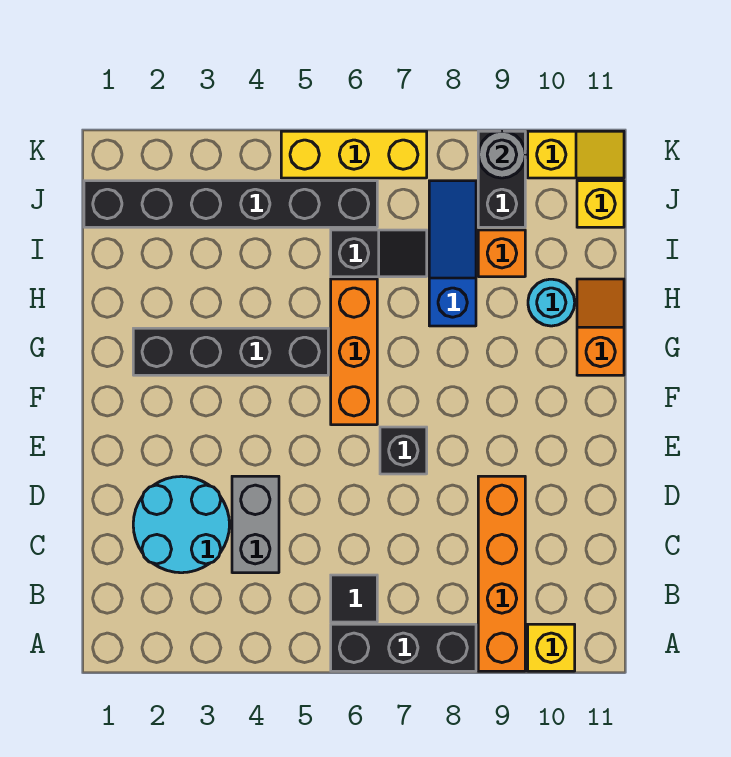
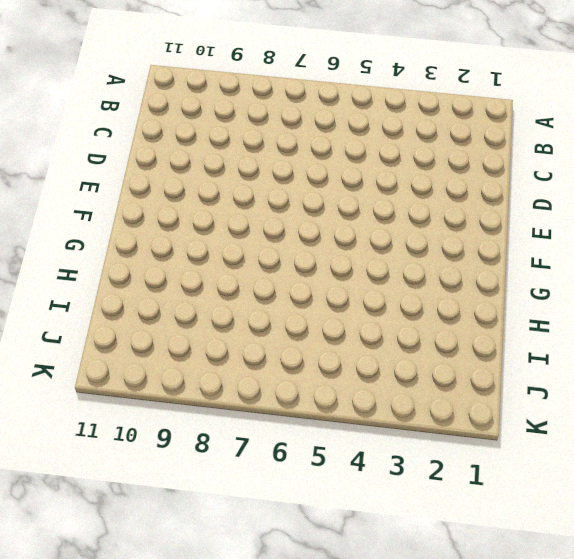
none -> black brick A6:A8 level 1
none -> orange brick A9:D9 level 1
none -> yellow brick A10 level 1

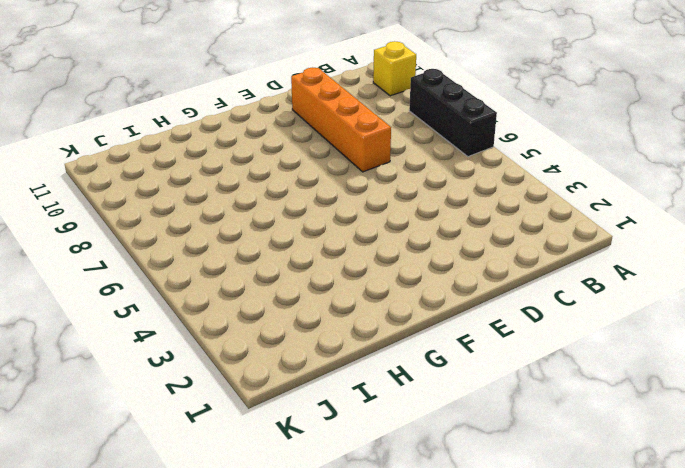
orange brick D7:D10 level 1 -> orange brick A9:D9 level 1
none -> black tile B6 level 1
none -> cyan round brick C2:D3 level 1
none -> grey brick C4:D4 level 1

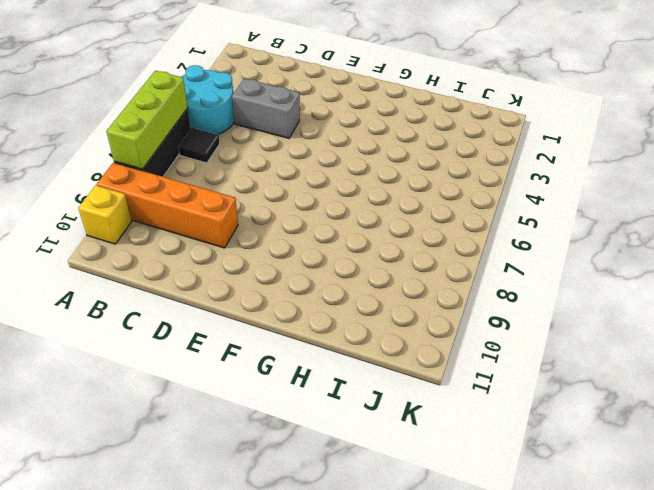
cyan round brick A4:B5 level 1 -> cyan round brick C2:D3 level 1
lime brick A6:A8 level 2 -> none
none -> black brick E7 level 1
none -> orange brick F6:H6 level 1
none -> black brick G2:G5 level 1

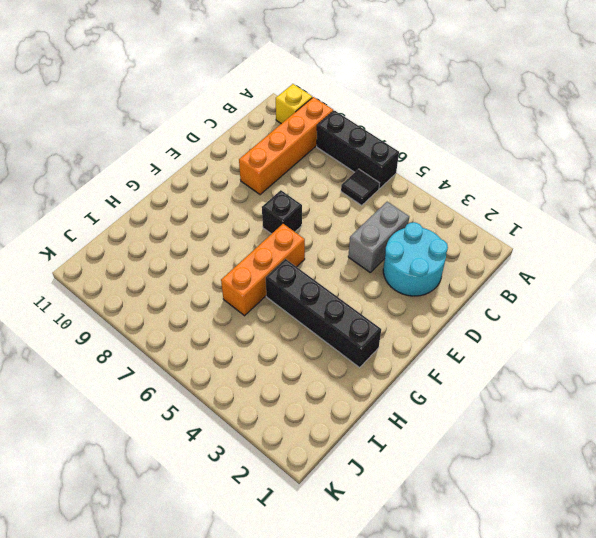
none -> orange slope G11:H11 level 1 top G
none -> blue slope H8:J8 level 1 top H
none -> cyan round brick H10 level 1

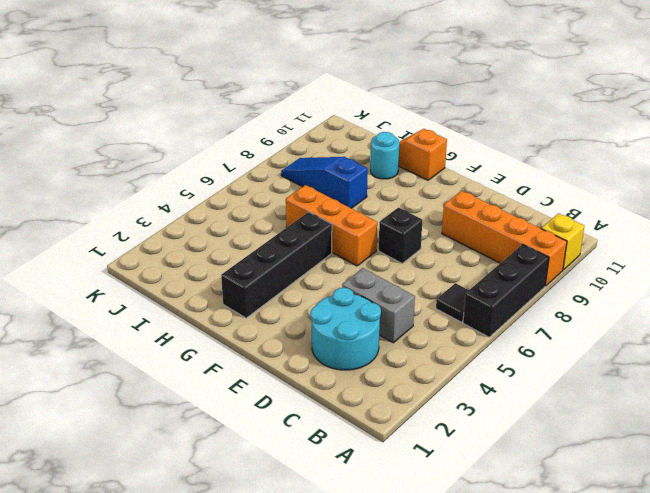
none -> black slope I6:I7 level 1 top 6
none -> orange brick I9 level 1
none -> black brick J1:J6 level 1

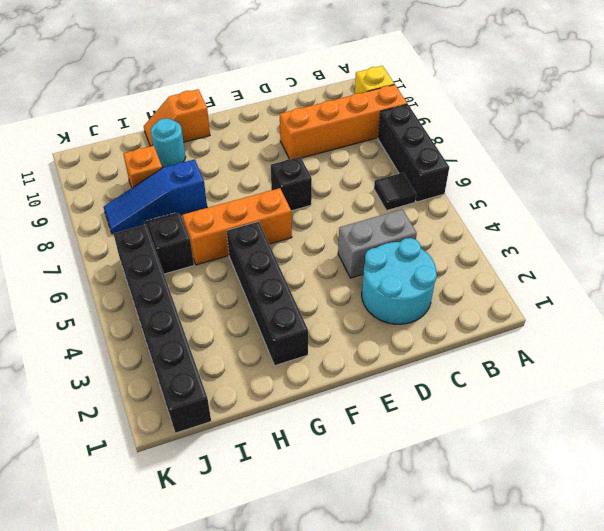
none -> black brick J9:K9 level 1
none -> yellow brick J11 level 1
none -> yellow brick K5:K7 level 1

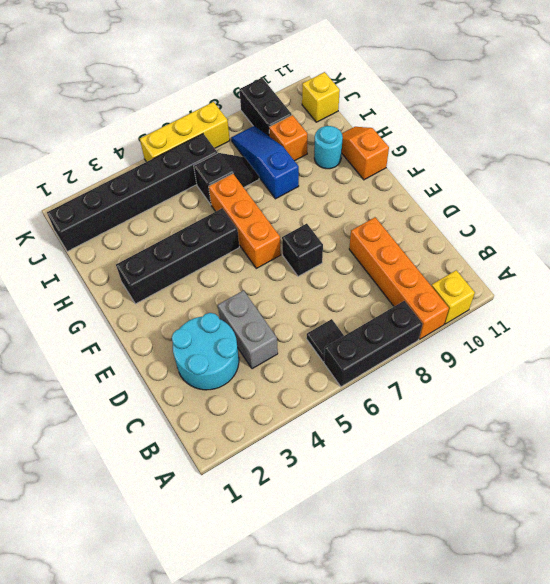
none -> yellow slope K10:K11 level 1 top 10
none -> grey round brick K9 level 2

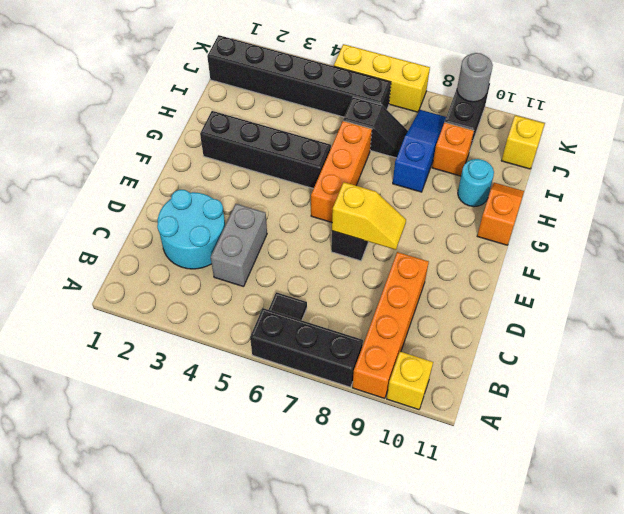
yellow slope E7:E8 level 2 top 7 -> yellow slope K10:K11 level 1 top 10

